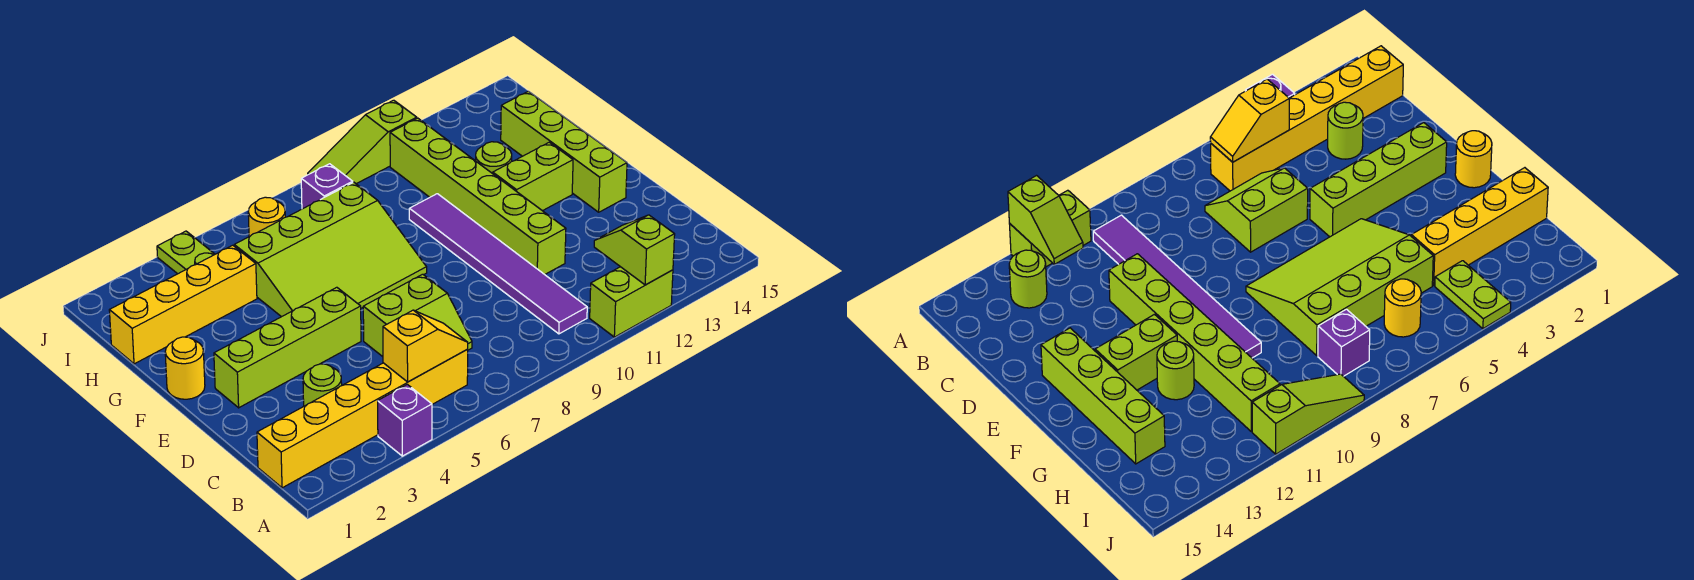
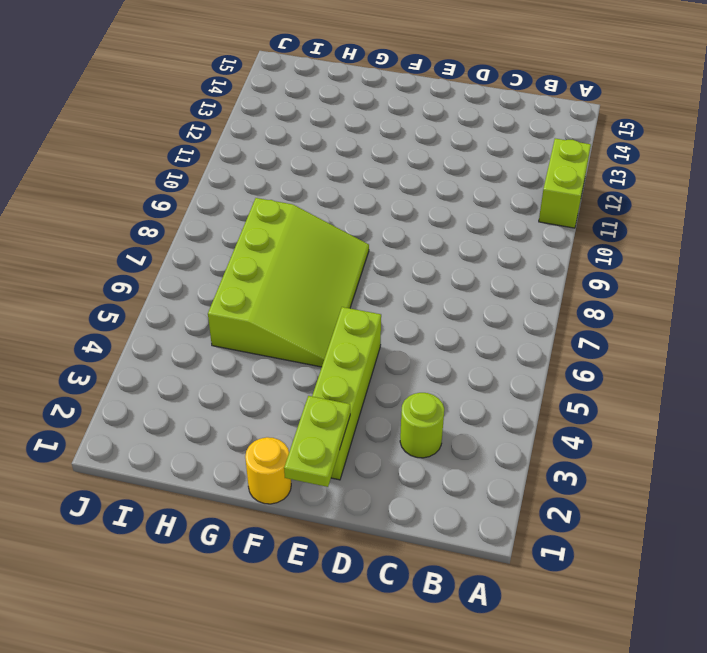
lime plate E1:E2 level 2 -> lime plate I4:J4 level 1
none -> purple brick A4 level 1
none -> yellow brick B1:B6 level 1
none -> purple tile B10:G10 level 1

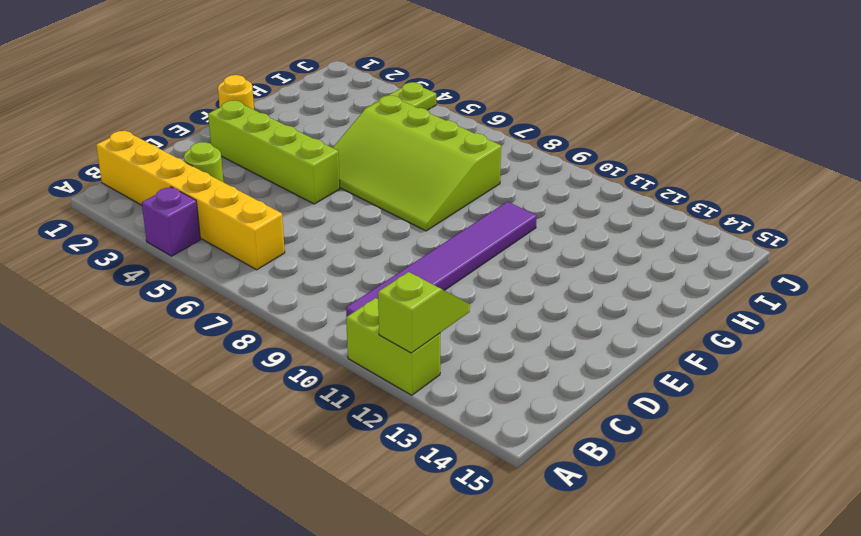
none -> lime round brick B13 level 1
none -> lime slope C6:D7 level 1 top D
none -> lime brick D11:I11 level 1

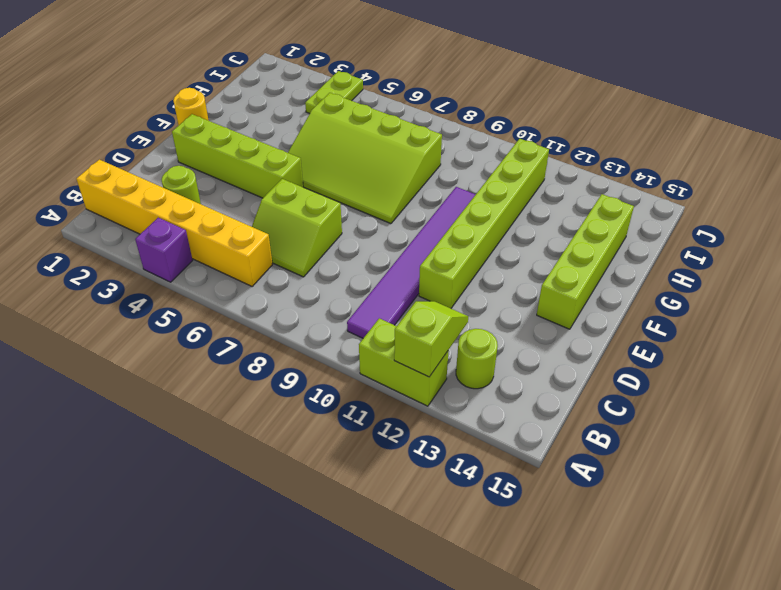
none -> lime brick F12:F13 level 1
none -> lime round brick G12 level 1
none -> yellow brick H1:H4 level 1

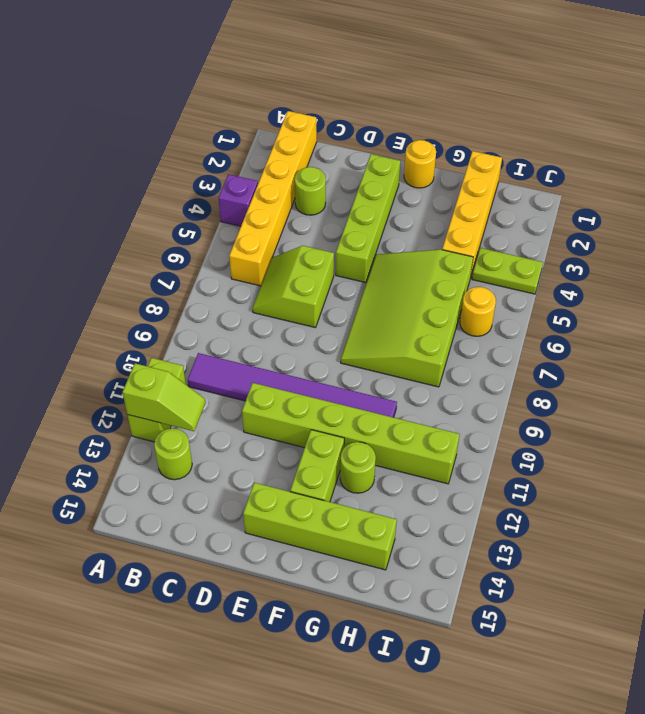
none -> purple brick I8 level 1
none -> lime slope J9:J11 level 1 top 11
none -> yellow slope B5:B6 level 2 top 5

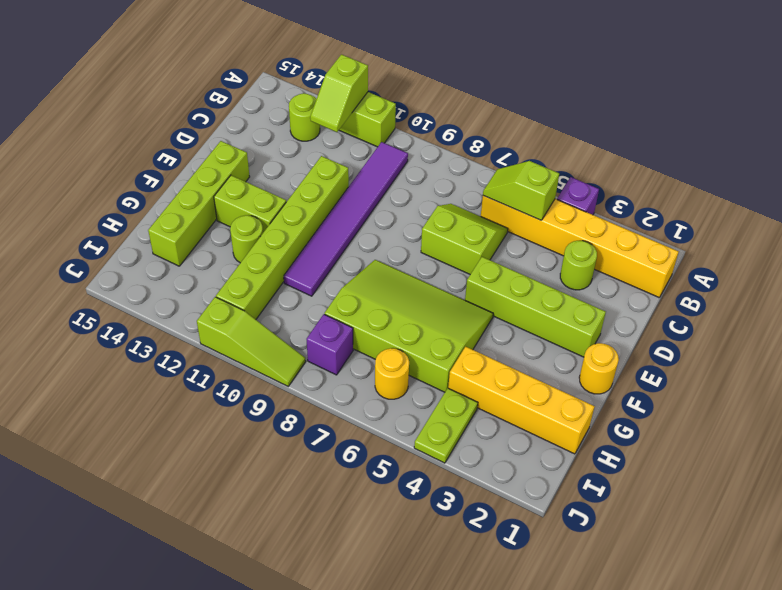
lime slope B5:B6 level 2 top 5 -> yellow slope B5:B6 level 2 top 5

